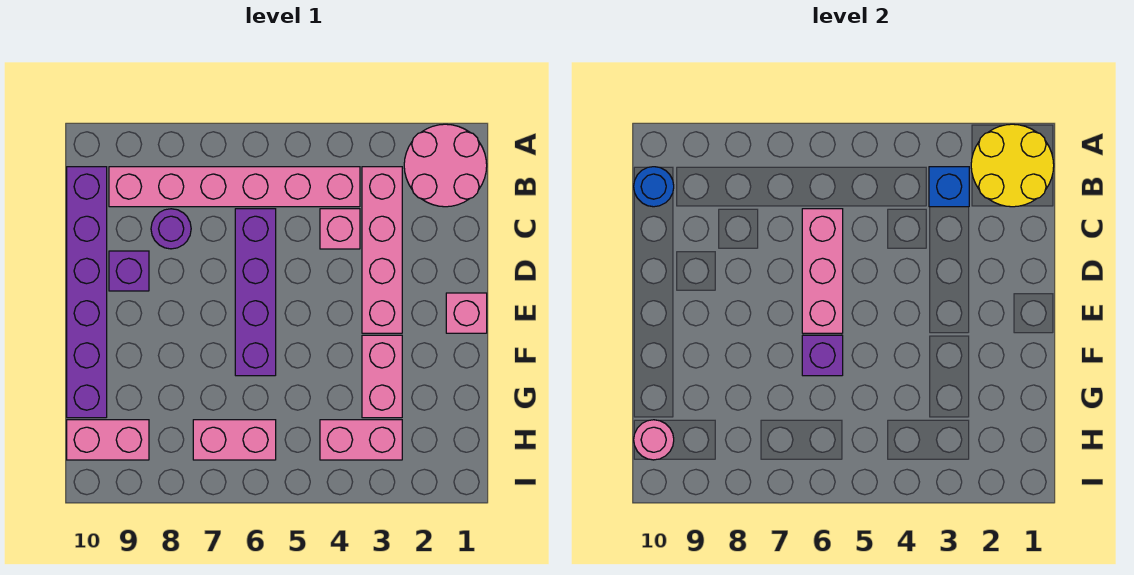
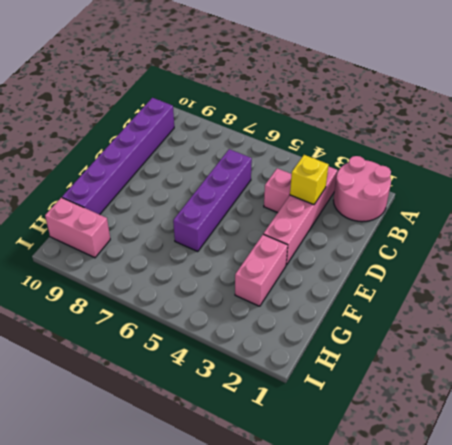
yellow brick C3 level 2 -> none
none -> pink brick B4:B9 level 1
none -> purple round brick C8 level 1
none -> purple brick D9 level 1

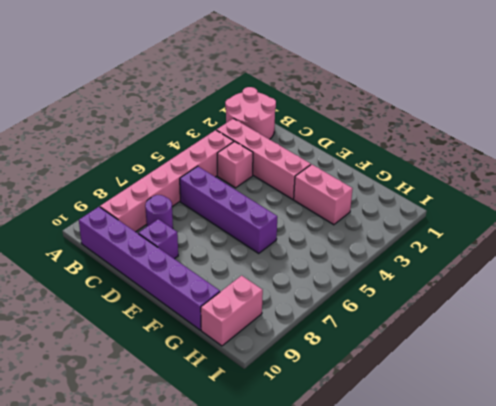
none -> pink brick E1 level 1
none -> pink brick H3:H4 level 1
none -> pink brick H6:H7 level 1

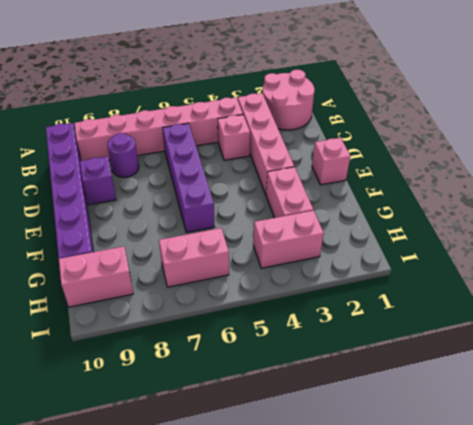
none -> yellow round brick A1:B2 level 2
none -> blue brick B3 level 2
none -> blue round brick B10 level 2

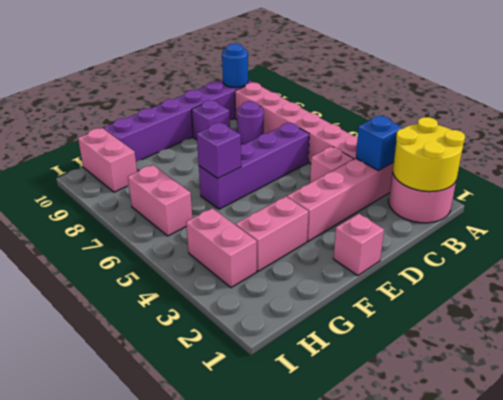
none -> pink brick C6:E6 level 2
none -> pink round brick H10 level 2

